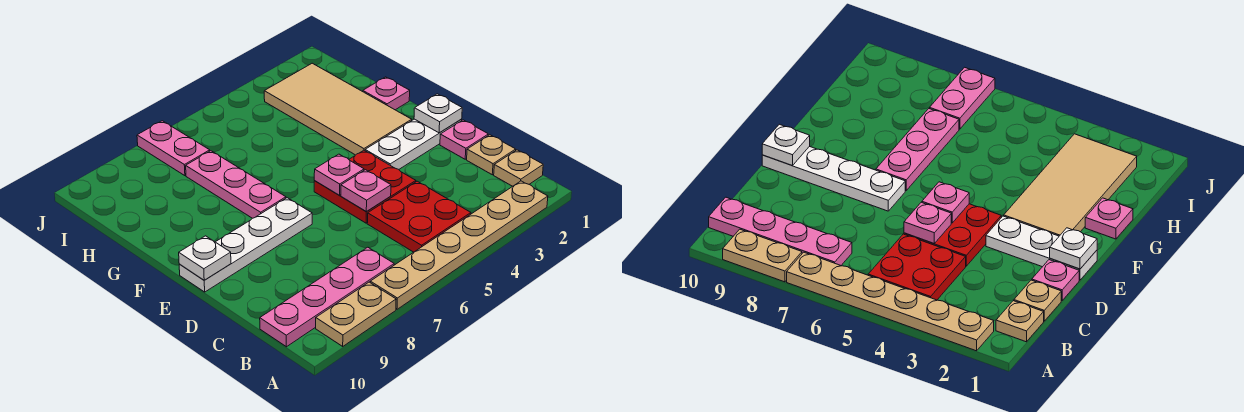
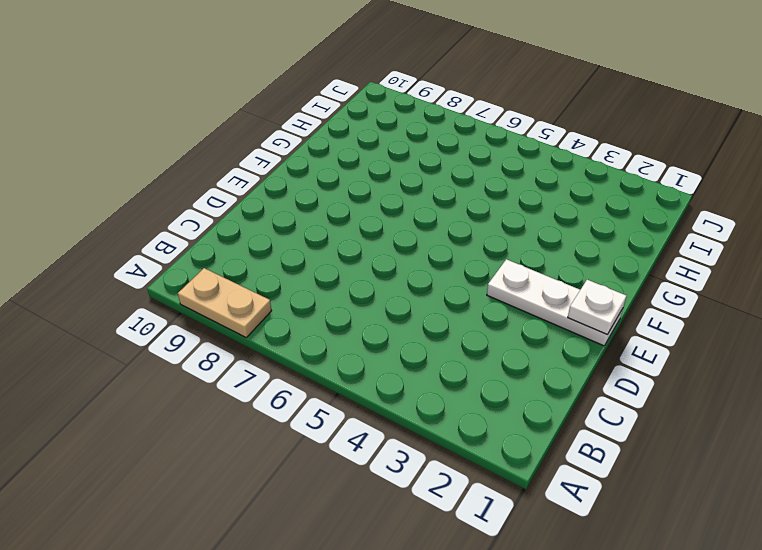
none -> tan plate A2:A7 level 1
none -> tan plate B1 level 1
none -> red plate B4:C5 level 1

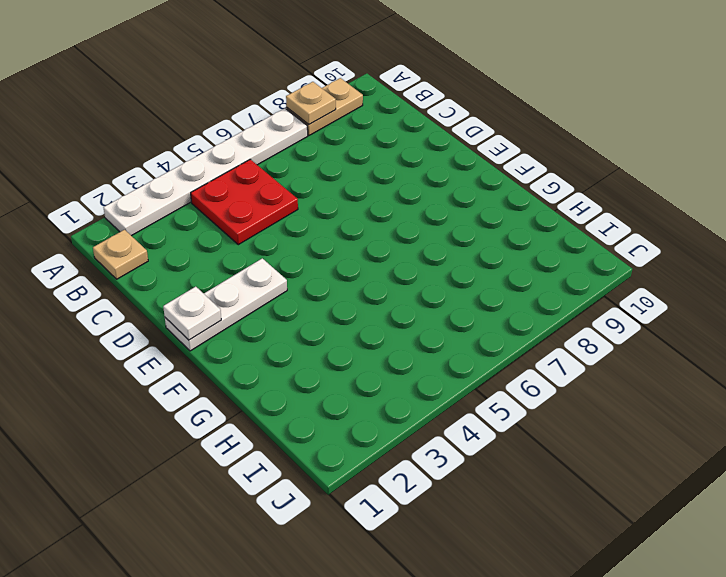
white plate A2:A7 level 1 -> tan plate A2:A7 level 1
tan plate A8 level 2 -> tan plate C1 level 1
none -> pink plate B7:B10 level 1
none -> pink plate D1 level 1
none -> red plate D4:E5 level 1

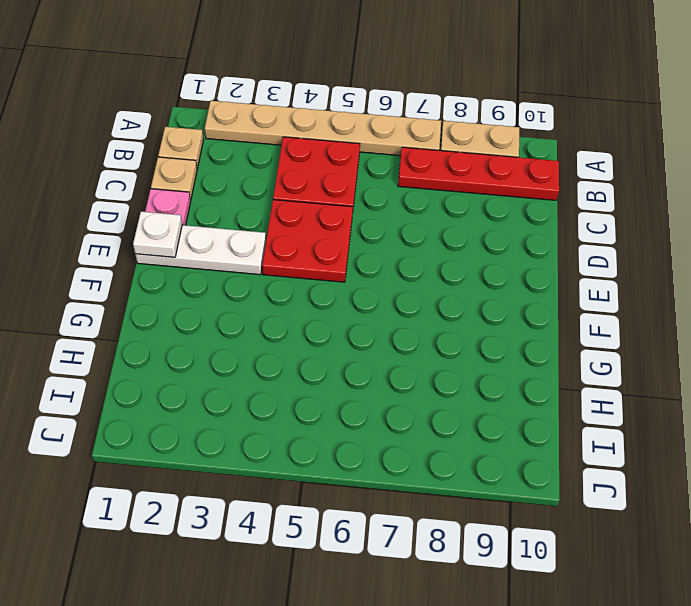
red plate B7:B10 level 1 -> pink plate B7:B10 level 1
none -> white plate E7:E10 level 1
none -> tan tile F2:I3 level 1
none -> pink plate F7:H7 level 1

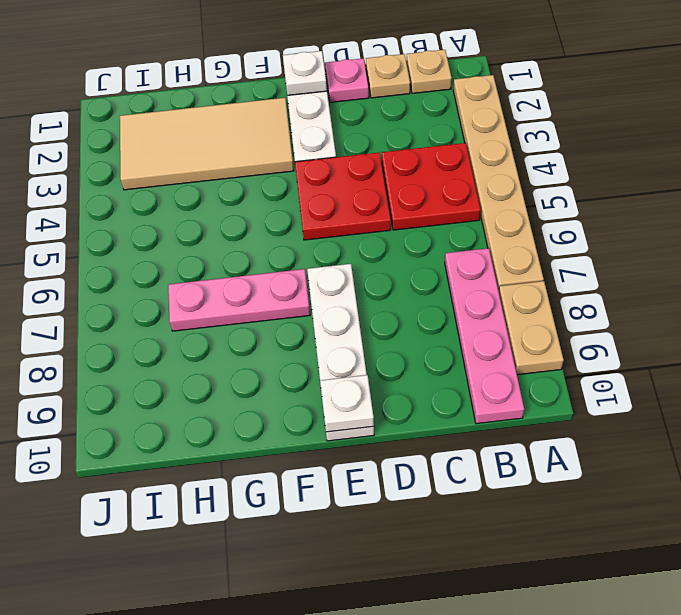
none -> pink plate G1 level 1
none -> pink plate I7:J7 level 1
none -> pink plate D5 level 2

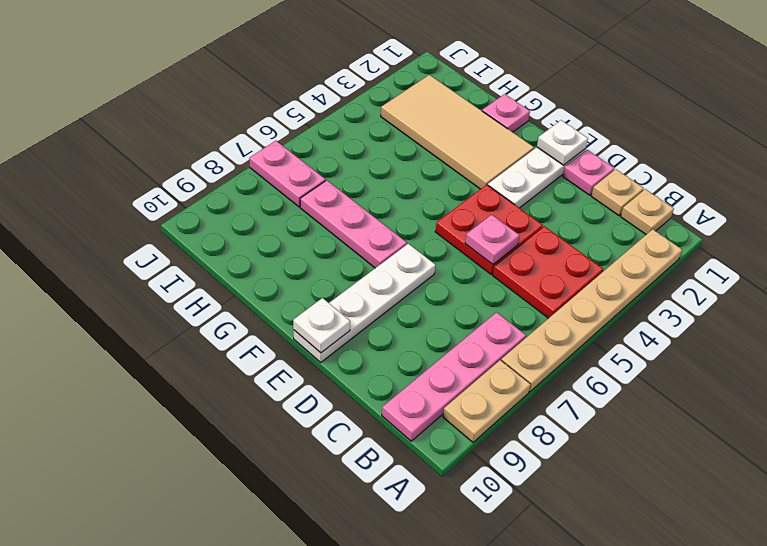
none -> pink plate E5 level 2

